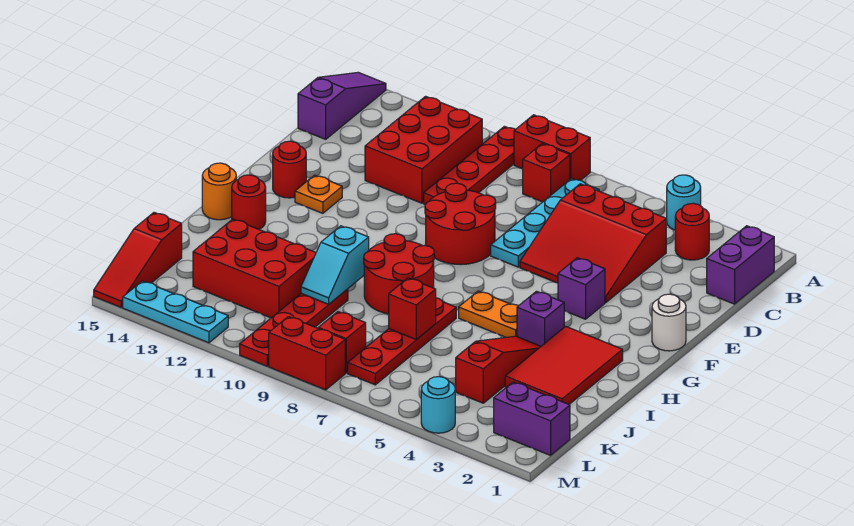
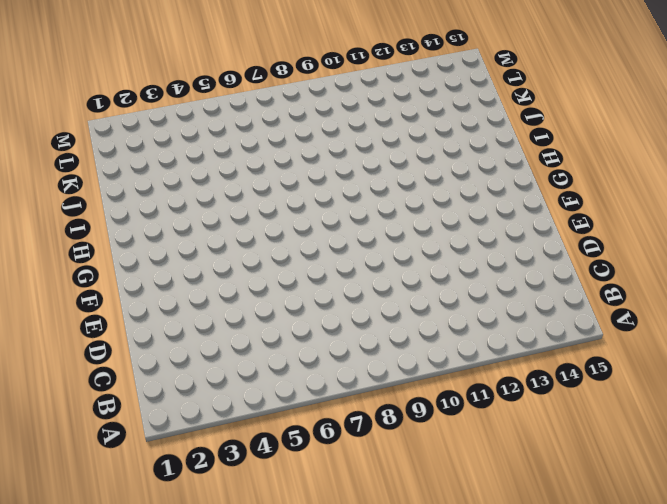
none -> cyan round brick A4 level 1
none -> red brick A8:A9 level 1
none -> red plate A10:D10 level 1
none -> purple slope A15:C15 level 1 top C

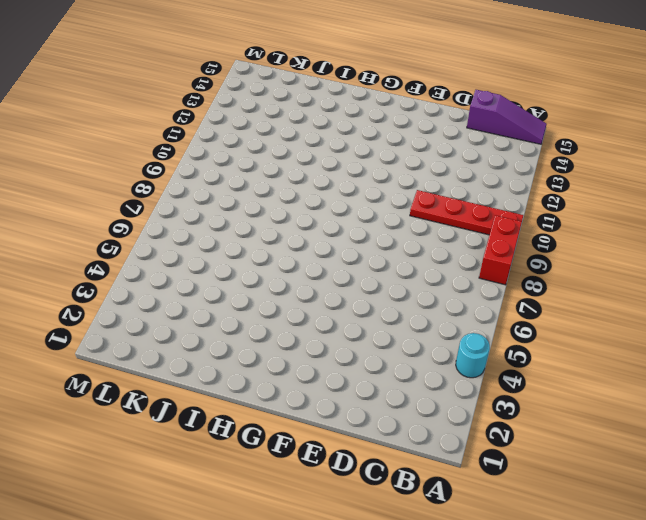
none -> purple brick B1:C1 level 1
none -> red round brick B3 level 1
none -> cyan plate B7:E7 level 1
none -> red brick B8 level 1

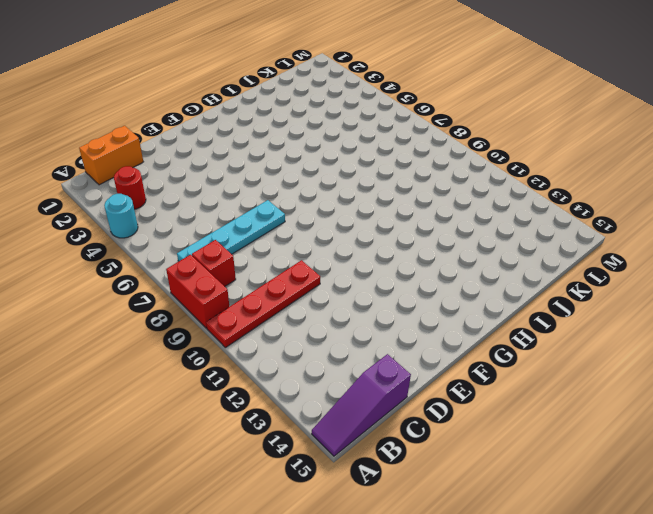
orange brick B1:C1 level 1 -> purple brick B1:C1 level 1
none -> red brick B11:D12 level 1
none -> red slope C4:E6 level 1 top C
none -> red round brick E8:F9 level 1
none -> white round brick F1 level 1

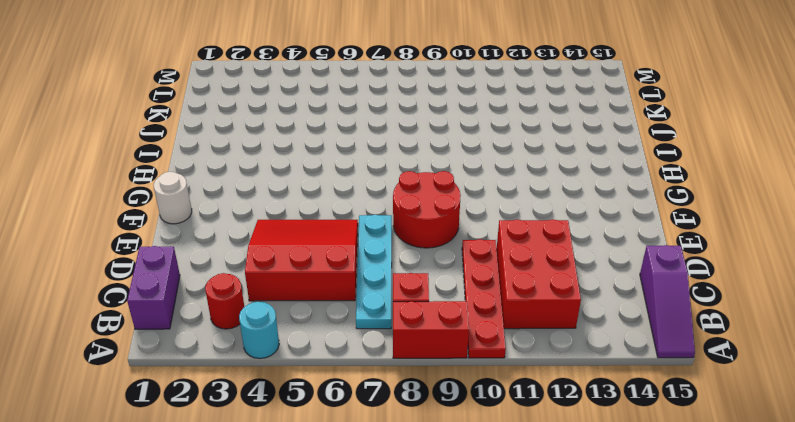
none -> purple brick F4 level 1
none -> orange plate F13 level 1
none -> red round brick F14 level 1
none -> red tile H2:J3 level 1

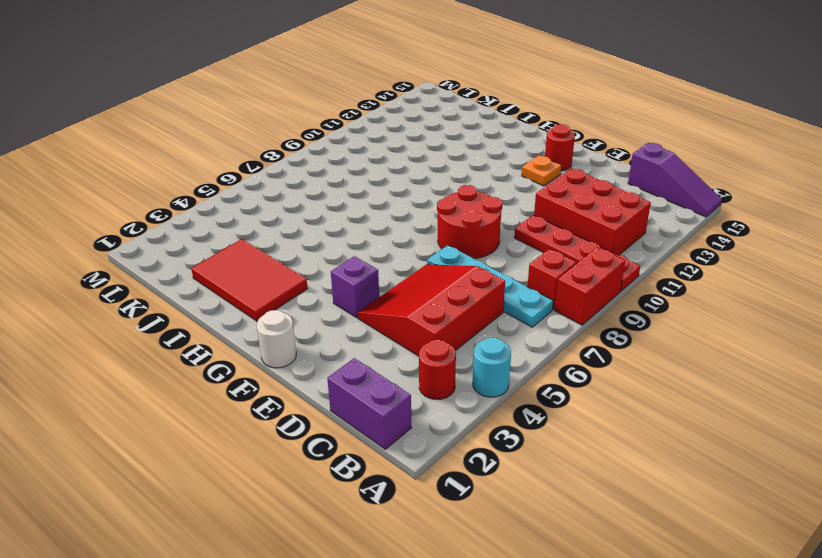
none -> purple brick H4 level 1
none -> orange plate H5:H6 level 1
none -> red round brick H8:I9 level 1
none -> red round brick H14 level 1

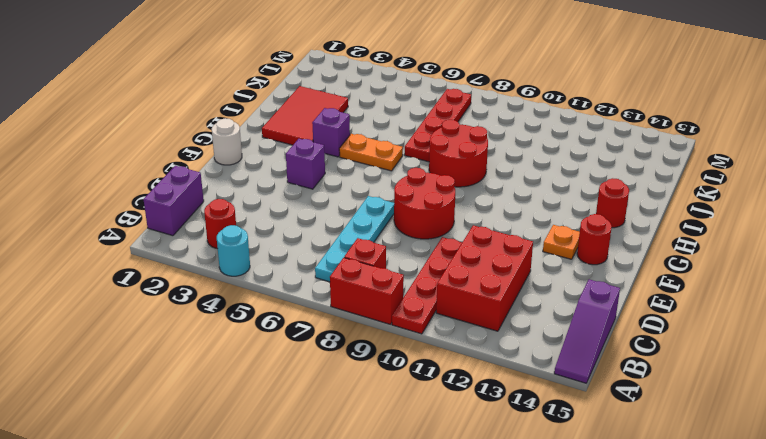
none -> red slope C4:E6 level 1 top C
none -> orange round brick H15 level 1
none -> red slope I4:K4 level 1 top K
none -> red plate J10:M10 level 1

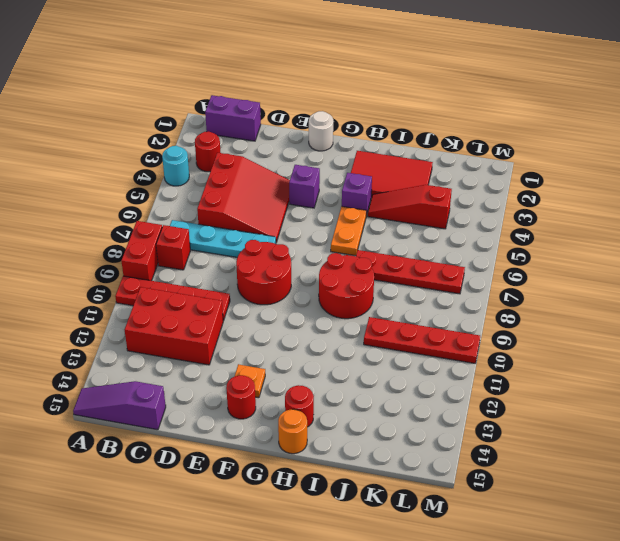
none -> red brick J11:K13 level 1
none -> red slope K15:M15 level 1 top K
none -> purple brick L1:L2 level 1
none -> red brick L8 level 1

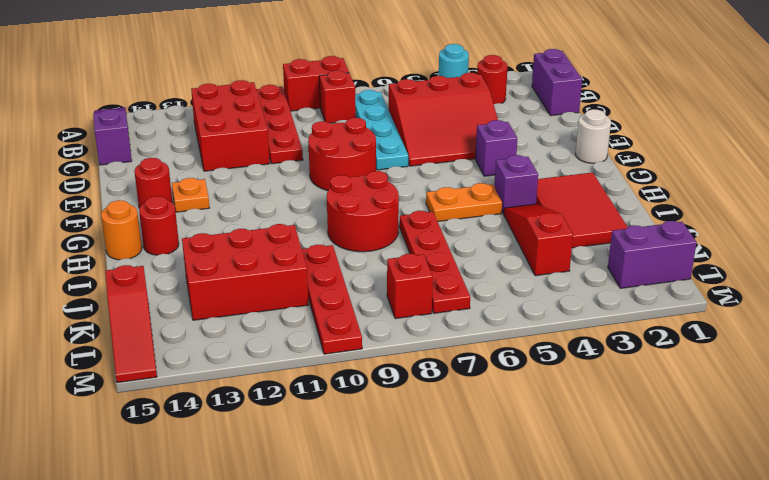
none -> cyan round brick M4 level 1
none -> red brick M8:M9 level 1
none -> cyan plate M12:M14 level 1
none -> cyan slope I10:J10 level 2 top I

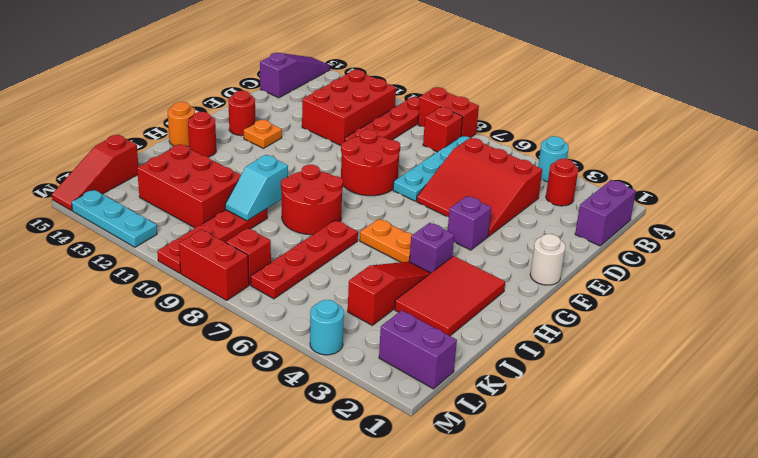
none -> red brick J7 level 2

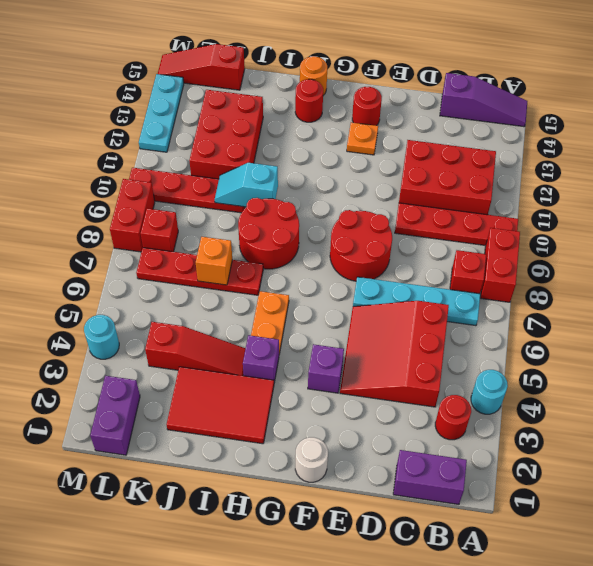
orange brick J7 level 2 -> red brick J7 level 2

